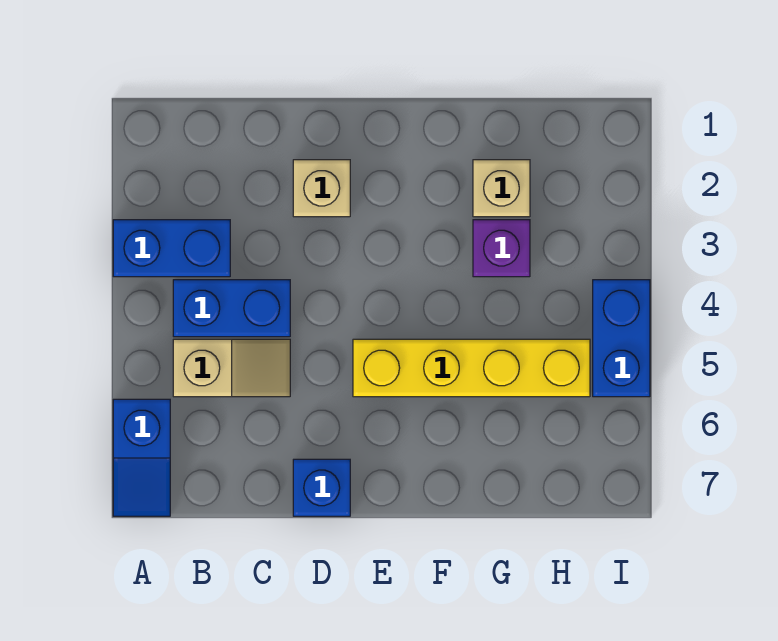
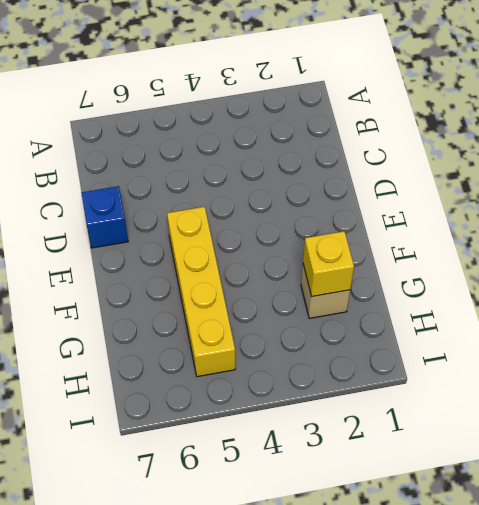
yellow brick G2 level 2 -> none
none -> blue brick A3:B3 level 1
none -> blue slope A6:A7 level 1 top 6

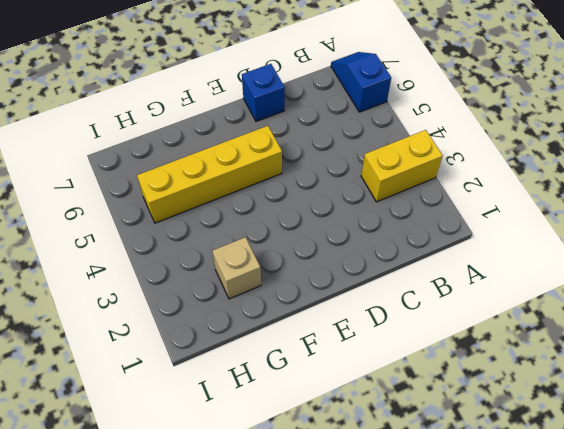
yellow brick A3:B3 level 1 -> blue brick A3:B3 level 1
none -> blue brick B4:C4 level 1
none -> tan slope B5:C5 level 1 top B

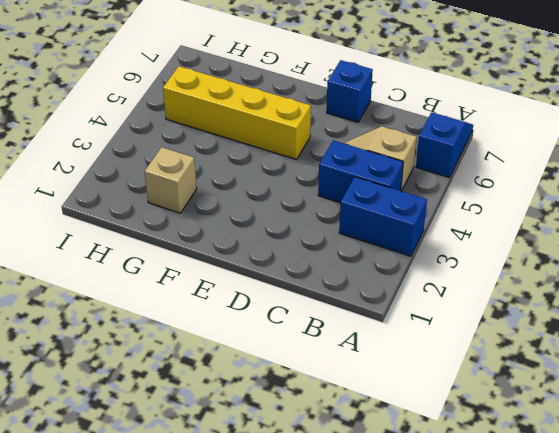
none -> tan brick D2 level 1
none -> purple brick G3 level 1

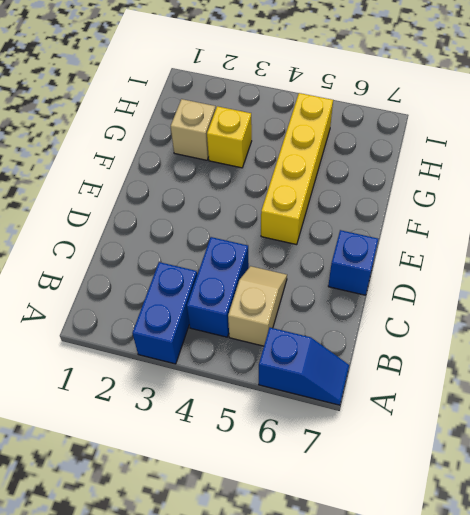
yellow brick G3 level 1 -> purple brick G3 level 1
none -> tan brick D2 level 1
none -> blue brick I4:I5 level 1

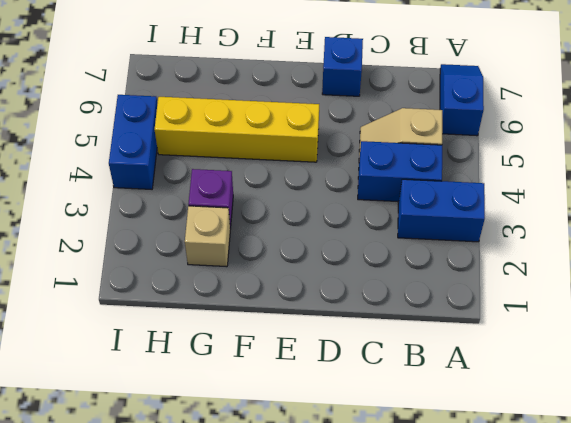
none -> tan brick D2 level 1

